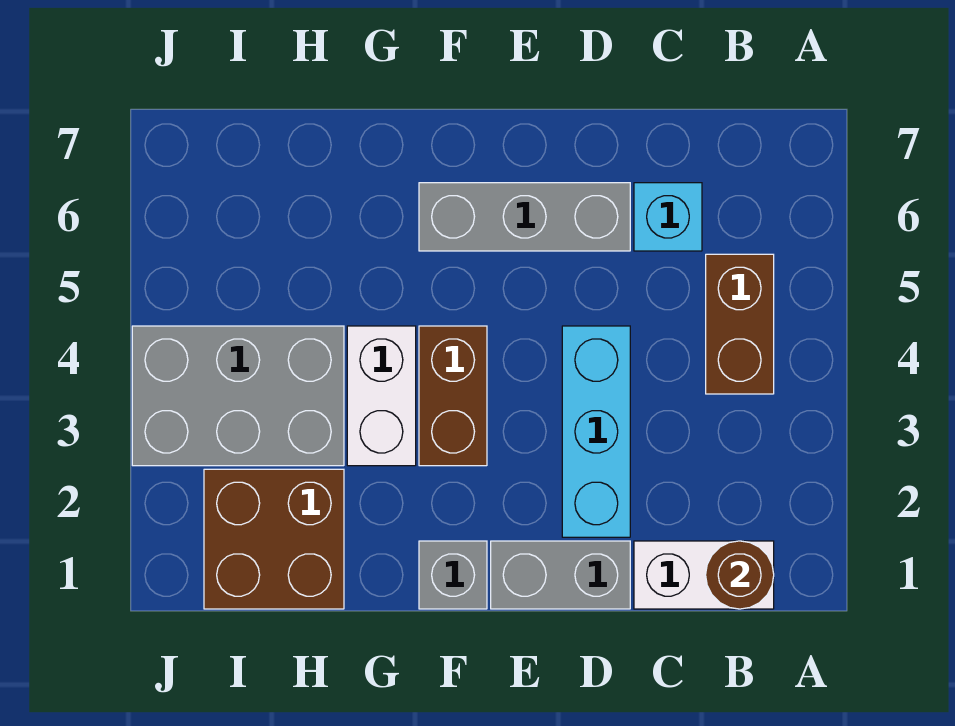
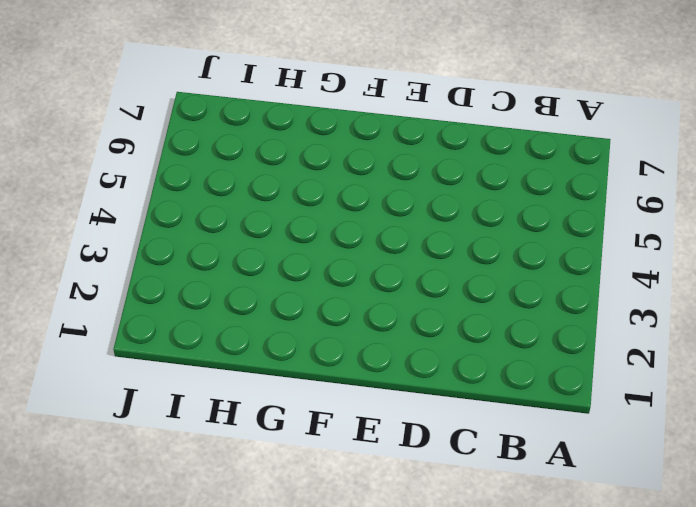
none -> white brick B1:C1 level 1
none -> brown brick B4:B5 level 1
none -> cyan brick C6 level 1

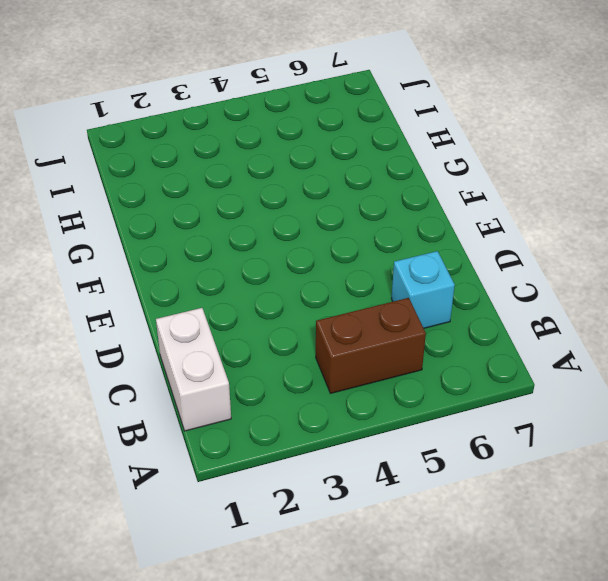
none -> grey brick D1:E1 level 1
none -> cyan brick D2:D4 level 1
none -> grey brick D6:F6 level 1

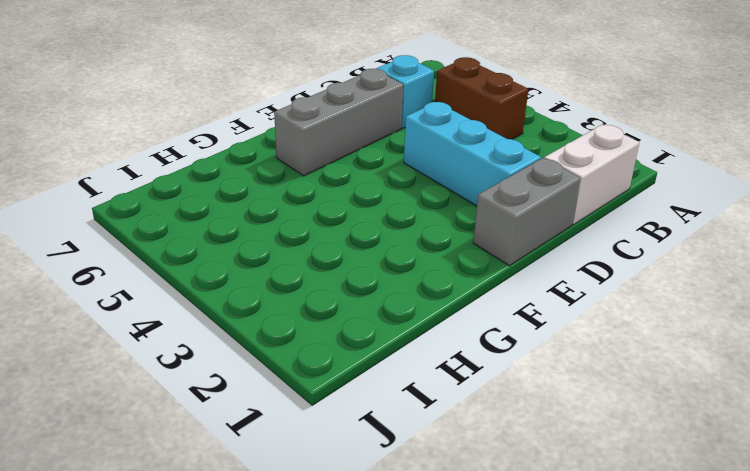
none -> grey brick F1 level 1
none -> brown brick F3:F4 level 1
none -> white brick G3:G4 level 1

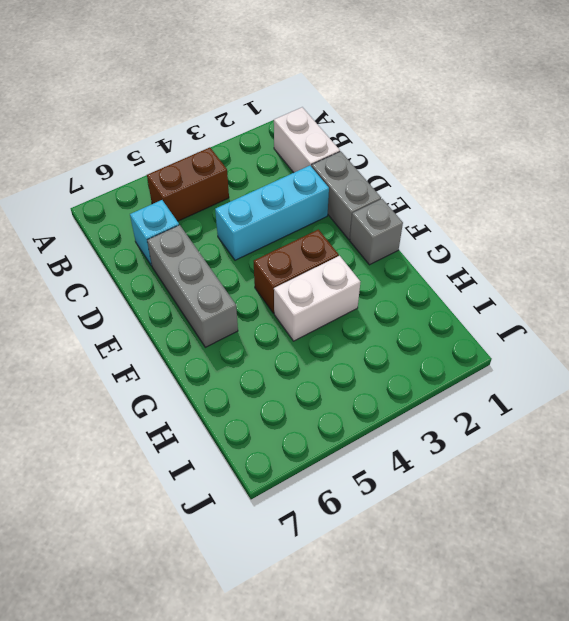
none -> brown brick H1:I2 level 1
none -> grey brick H3:J4 level 1
none -> brown round brick B1 level 2

